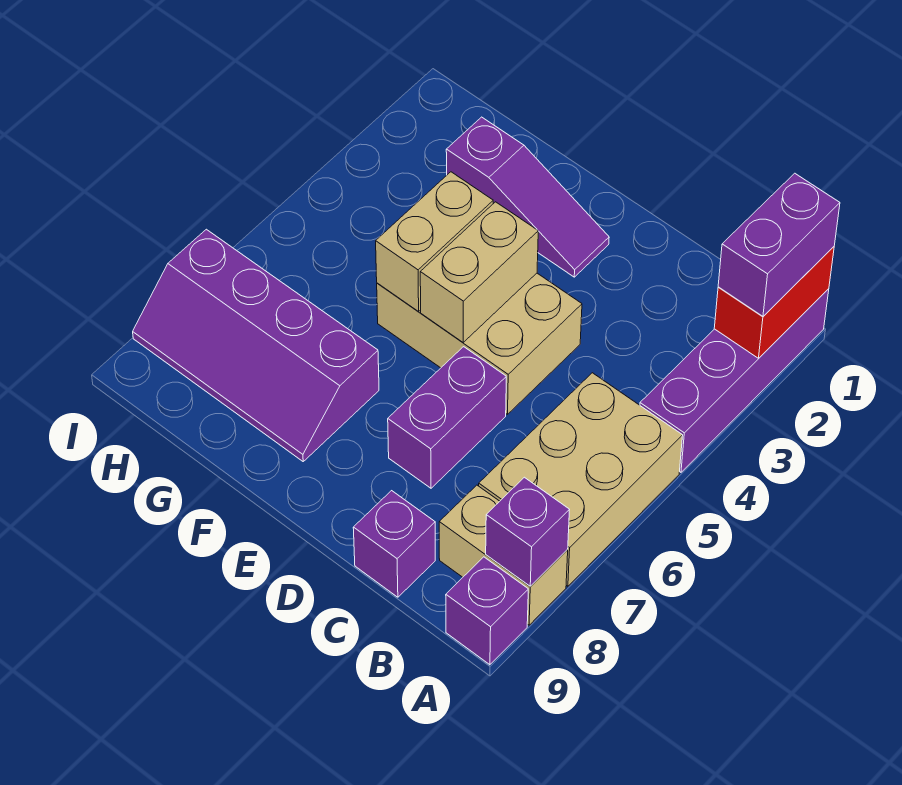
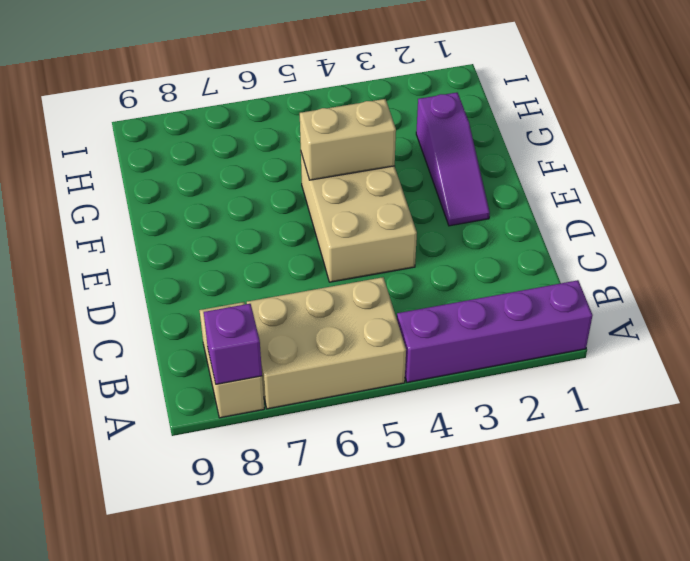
none -> purple brick A9 level 1
none -> purple brick C9 level 1
none -> purple brick D6:D7 level 1

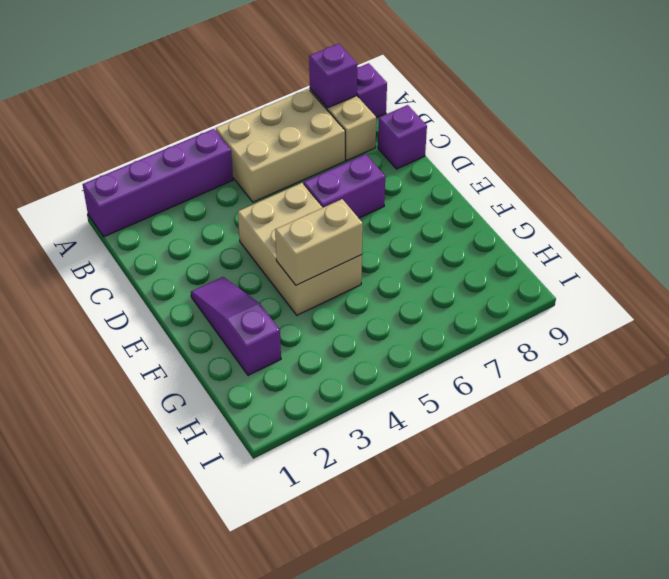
none -> purple slope F7:I8 level 1 top 7
none -> red brick A1:A2 level 2
none -> tan brick E4:E5 level 2

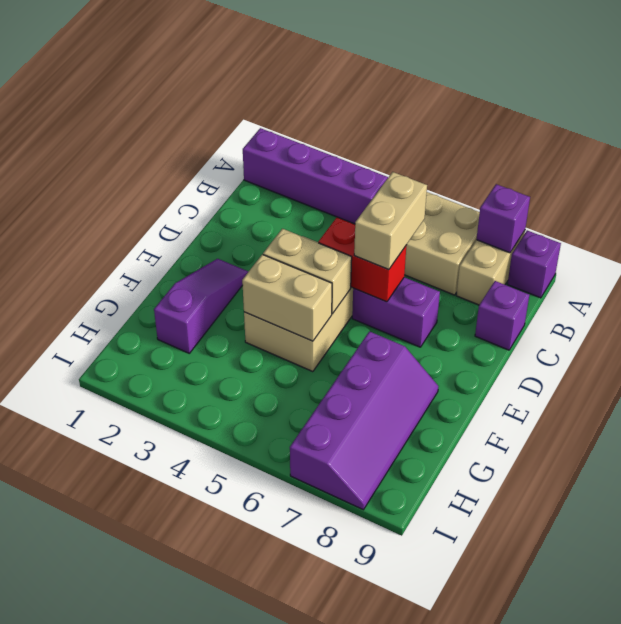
tan brick C6:D6 level 3 -> none
red brick D5:D6 level 2 -> red brick A1:A2 level 2
none -> purple brick A1:A2 level 3

